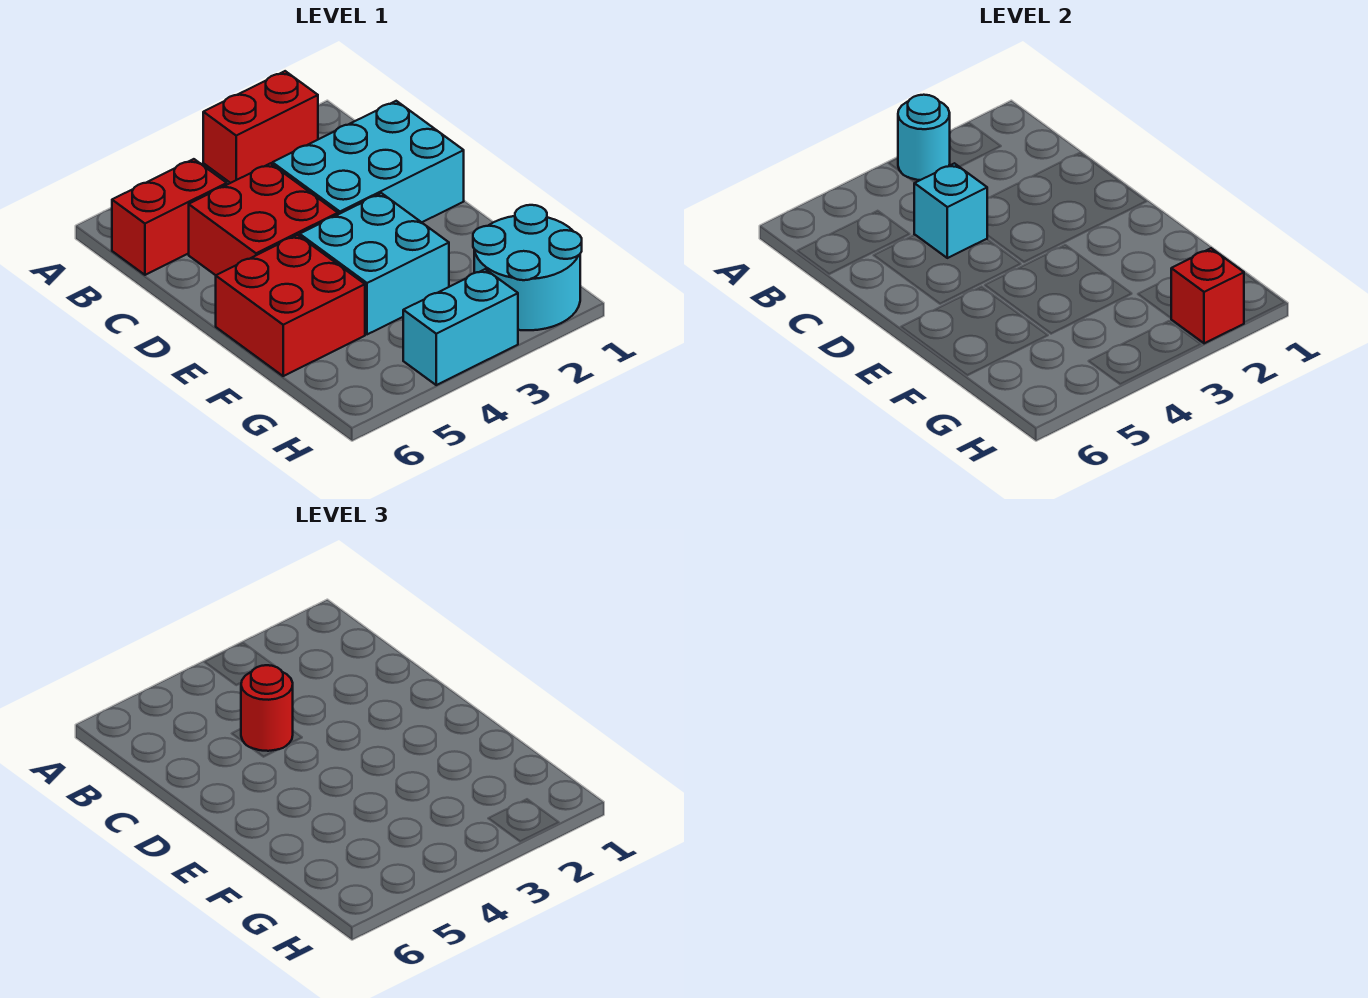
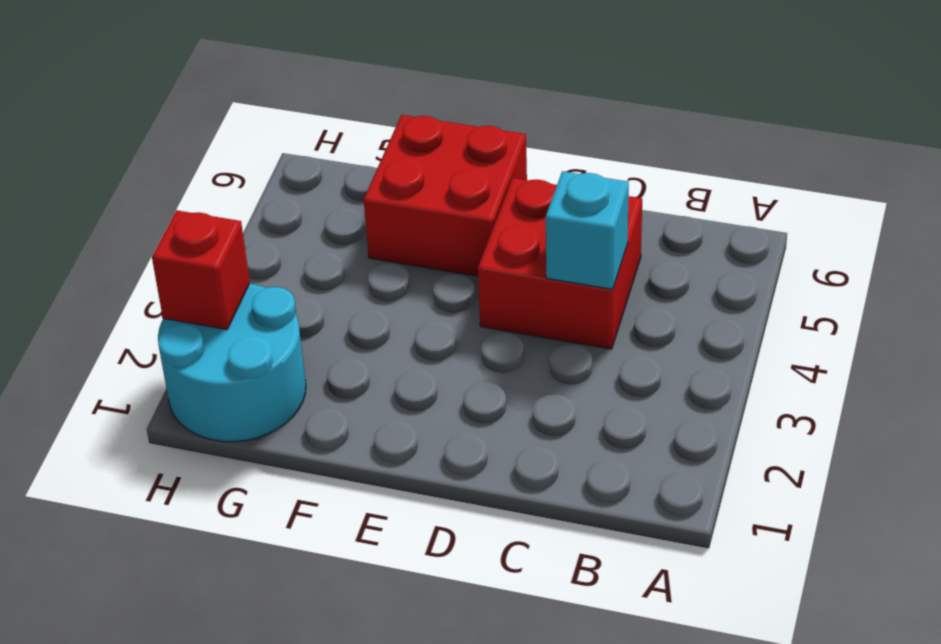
none -> red brick A2:A3 level 1
none -> red brick B5:B6 level 1
none -> cyan brick C1:D3 level 1

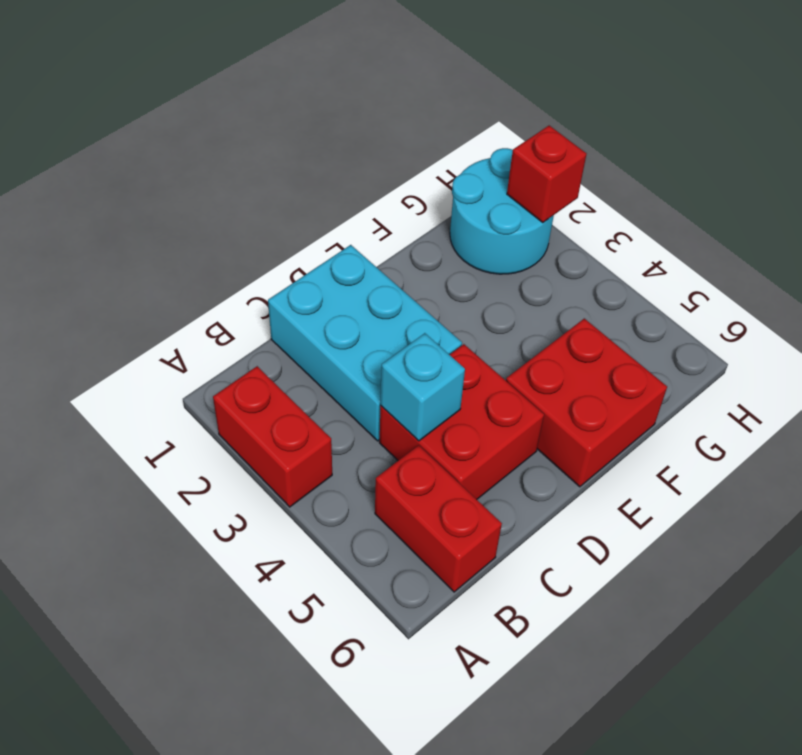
none -> cyan brick E3:F4 level 1
none -> cyan brick H3:H4 level 1
none -> cyan round brick A3 level 2

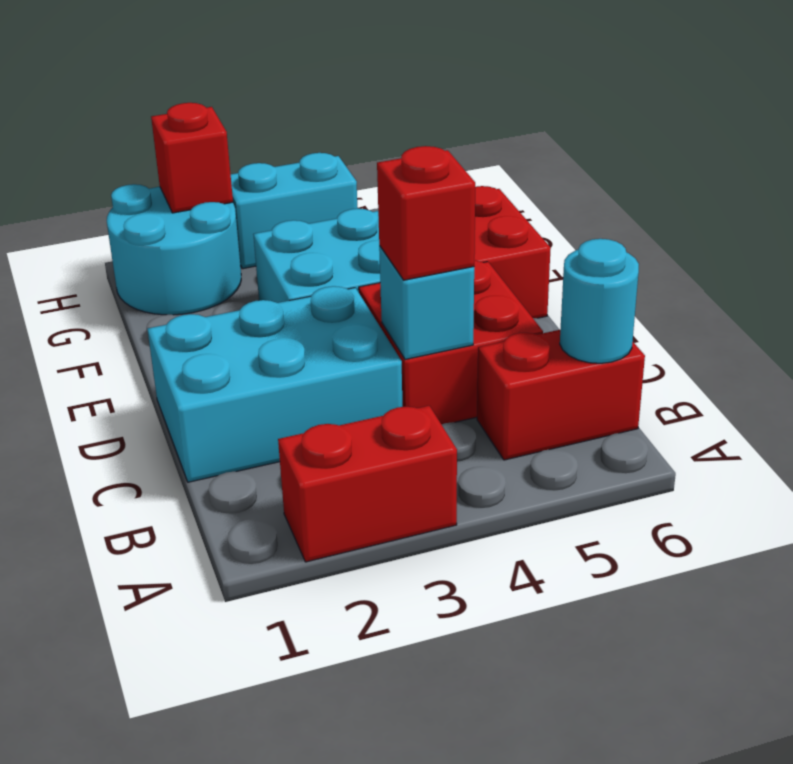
cyan round brick B6 level 2 -> cyan round brick A3 level 2
red brick C4 level 3 -> red round brick C4 level 3

